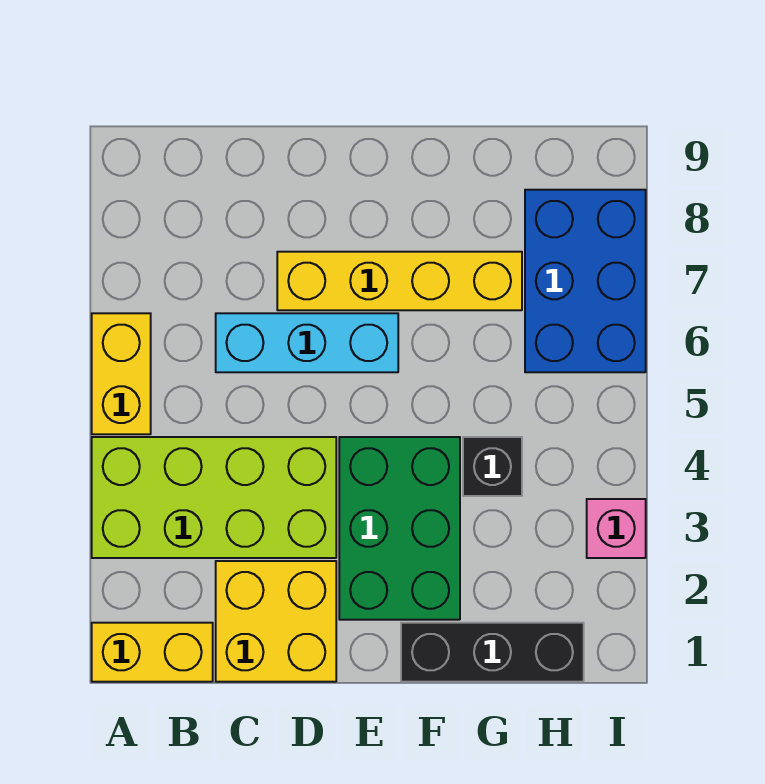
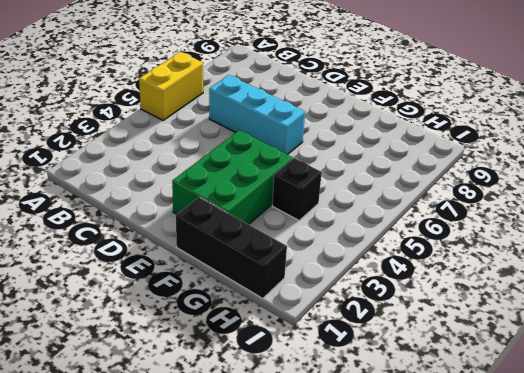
none -> yellow brick A1:B1 level 1
none -> lime brick A3:D4 level 1

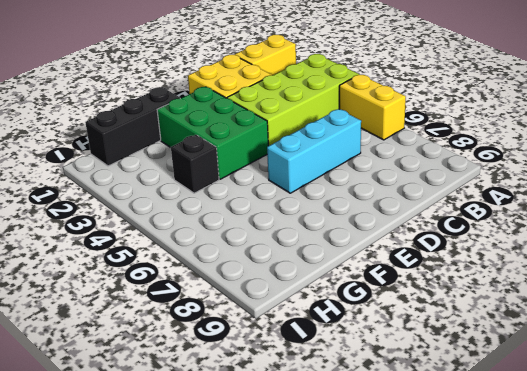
none -> yellow brick D7:G7 level 1
none -> blue brick H6:I8 level 1

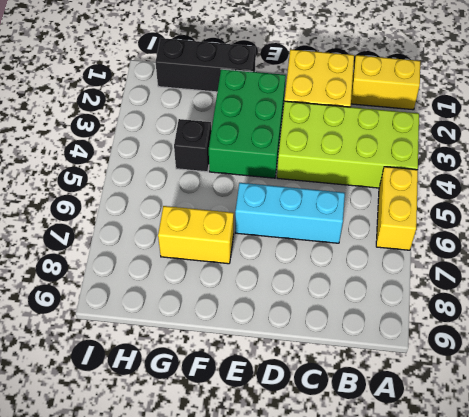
yellow brick F7:G7 level 1 -> yellow brick D7:G7 level 1
none -> blue brick H6:I8 level 1
none -> pink brick I3 level 1

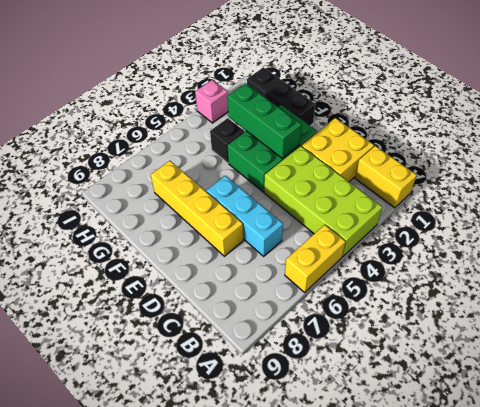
green brick E3:G3 level 2 -> none
none -> blue brick H6:I8 level 1

